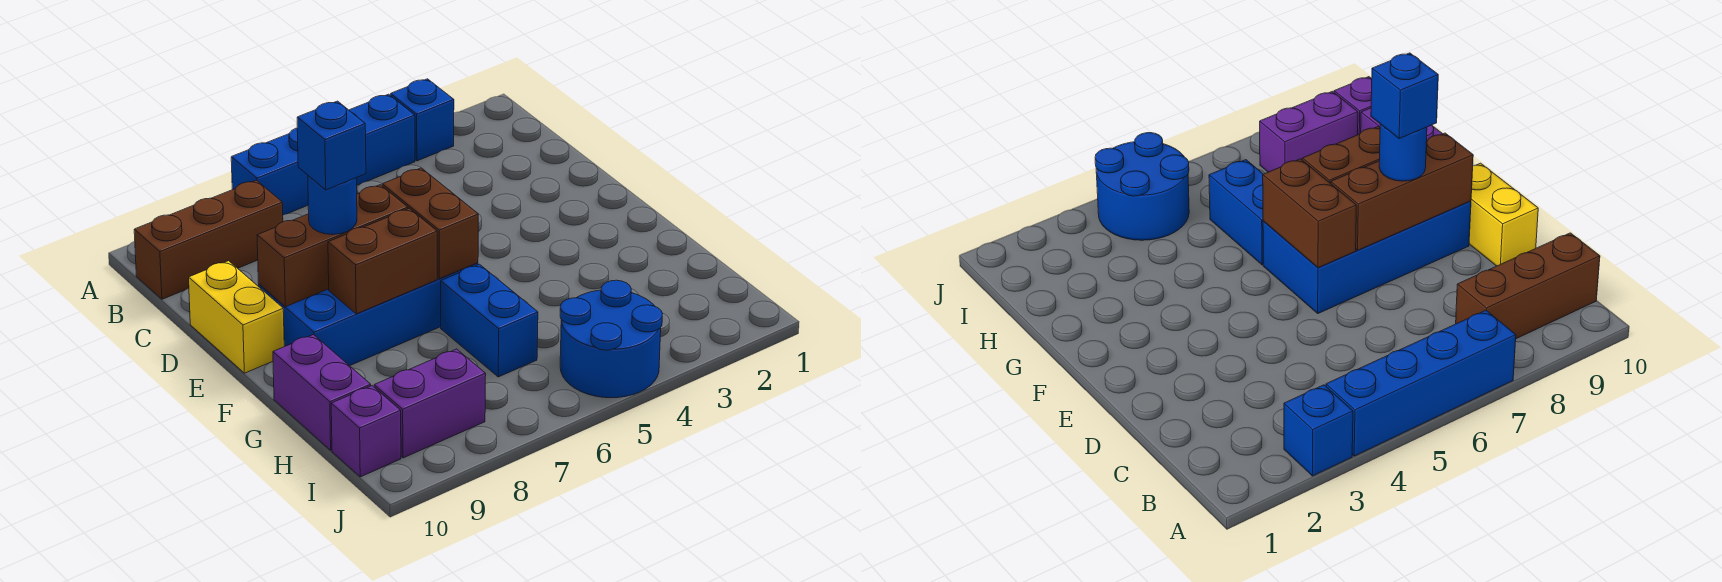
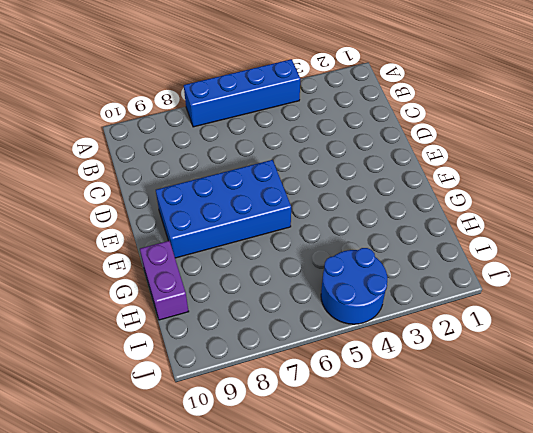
none -> blue brick A3 level 1
none -> brown brick B8:B10 level 1
none -> yellow brick D10:E10 level 1

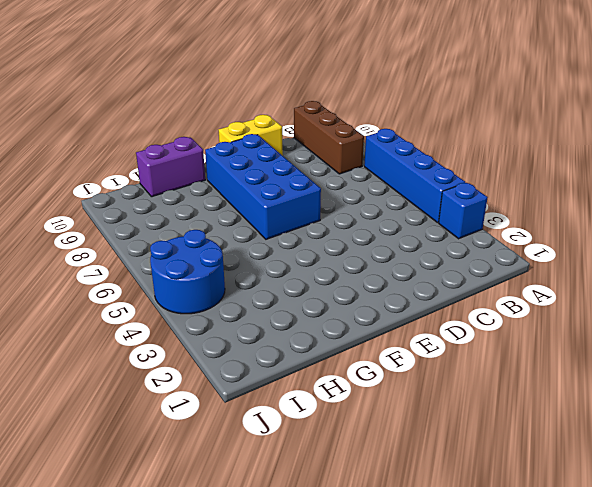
none -> blue brick G6:H6 level 1
none -> purple brick I8:I9 level 1
none -> purple brick I10 level 1

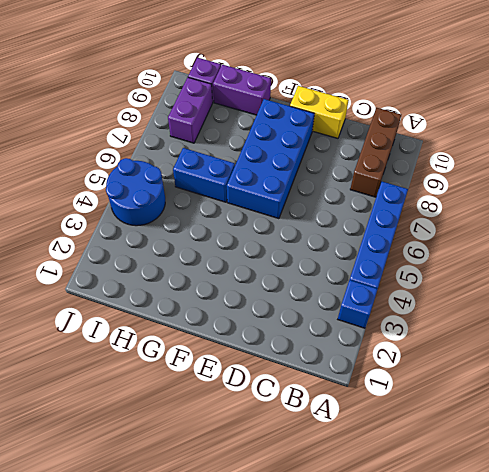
none -> brown brick E6:F6 level 2
none -> brown brick E7:E9 level 2
none -> brown brick F7:F8 level 2

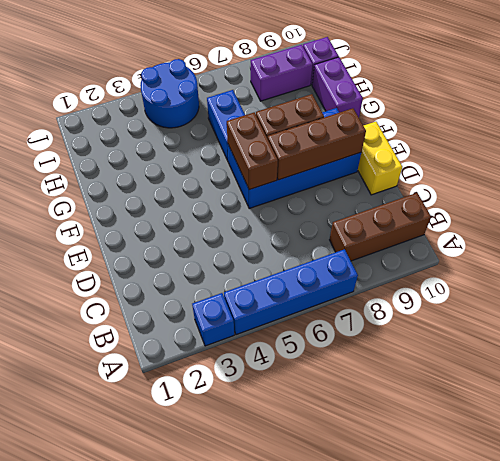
none -> blue round brick E8 level 3
none -> blue brick E8 level 4

